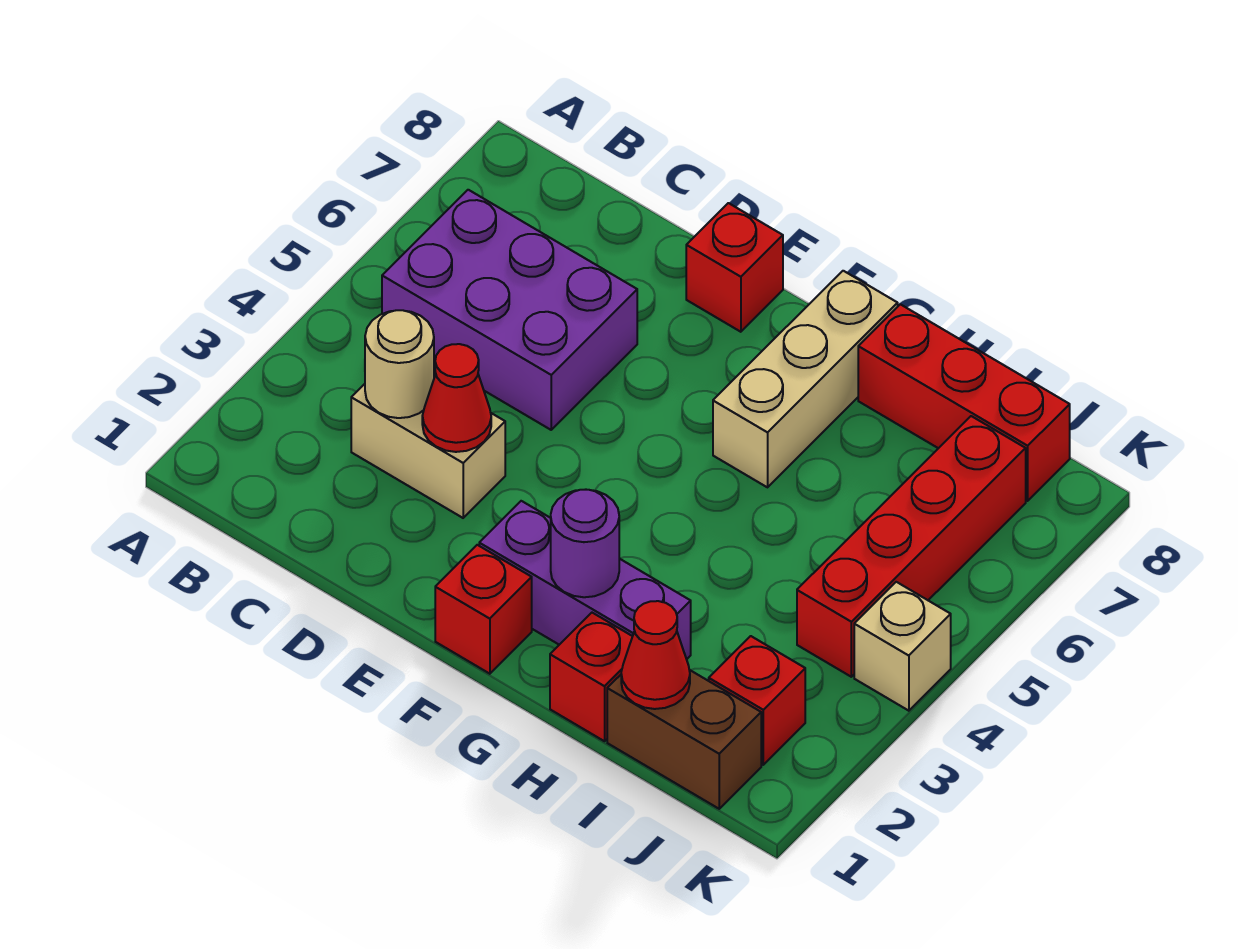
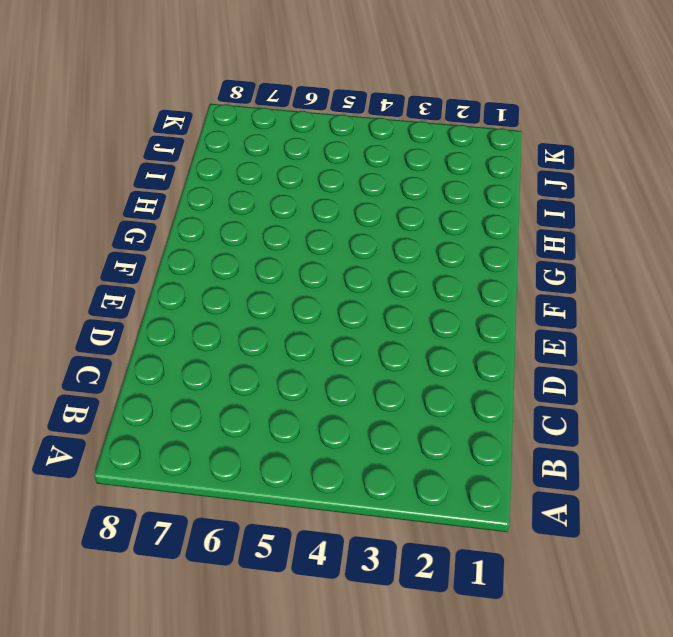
none -> purple brick B5:D6 level 1
none -> tan brick C3:D3 level 1
none -> red brick E8 level 1

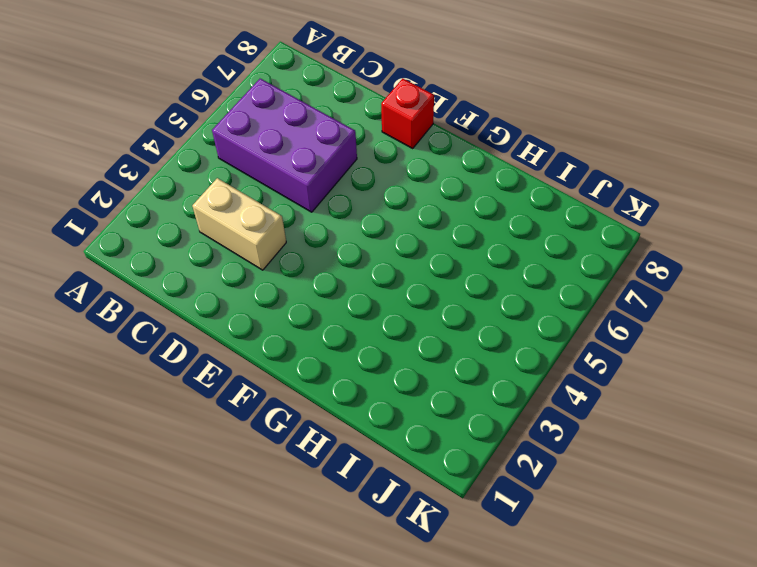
none -> red brick F1 level 1
none -> purple brick F2:H2 level 1
none -> tan brick G6:G8 level 1

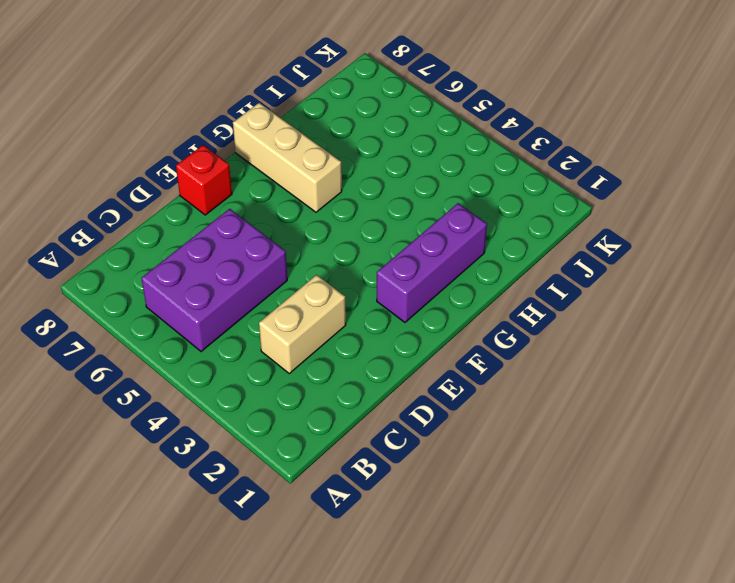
none -> red brick F1 level 1
none -> red brick H1 level 1
none -> red brick H8:J8 level 1

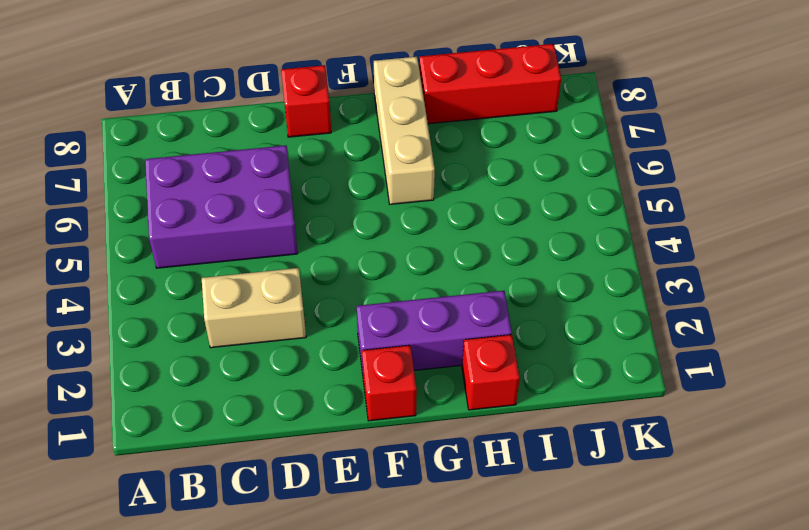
none -> brown brick I1:J1 level 1
none -> red brick J2 level 1
none -> red brick J4:J7 level 1

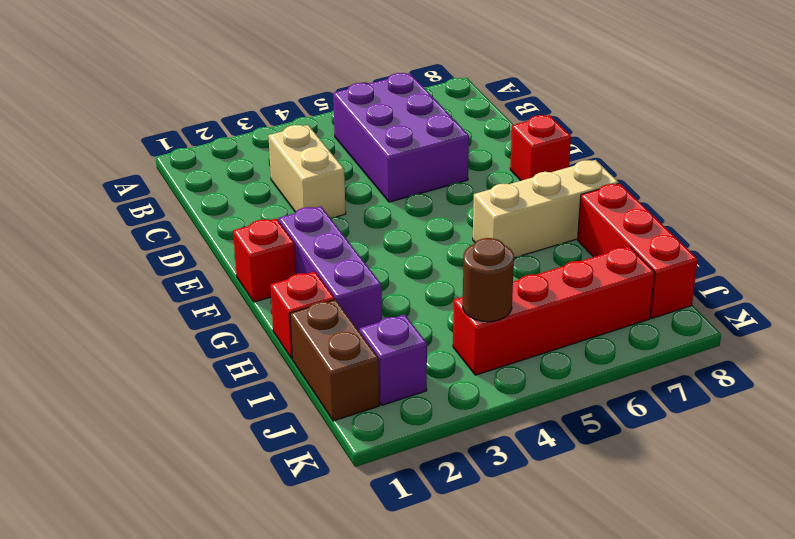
purple brick J2 level 1 -> red brick J2 level 1
brown round brick J4 level 2 -> none
none -> tan brick K4 level 1
none -> tan round brick C3 level 2
none -> red cone D3 level 2

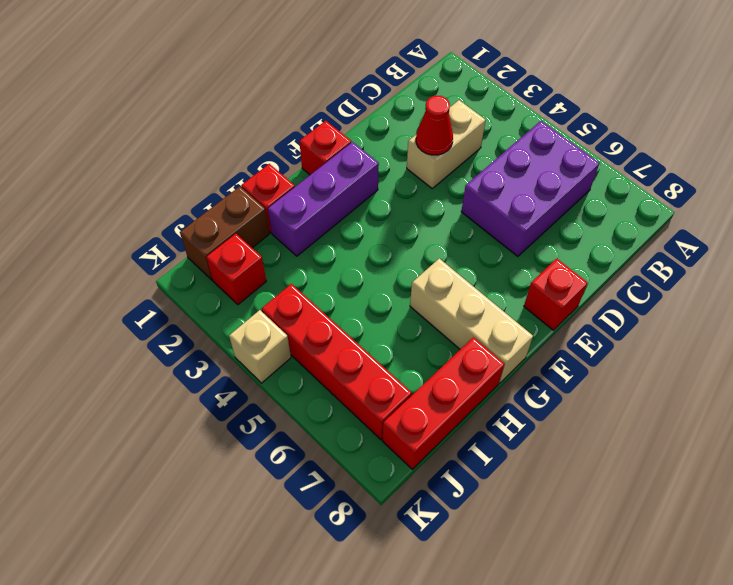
none -> tan round brick C3 level 2
none -> purple round brick G2 level 2
none -> red cone I1 level 2

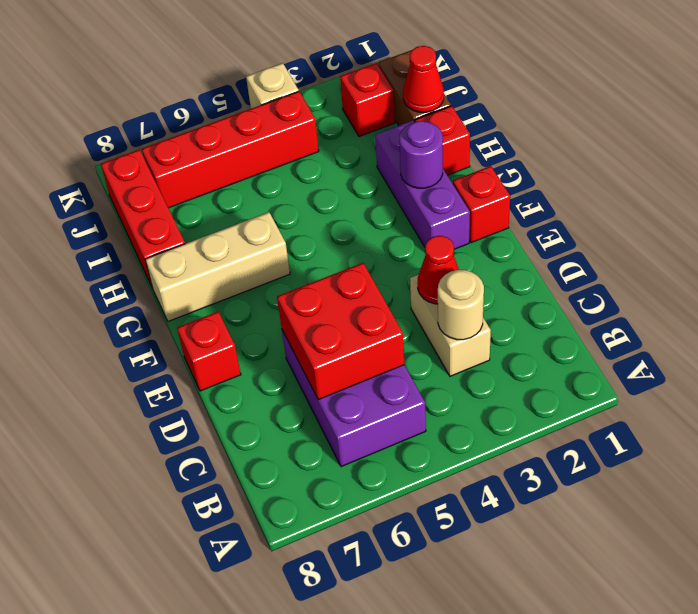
red brick C5:D6 level 2 -> none

